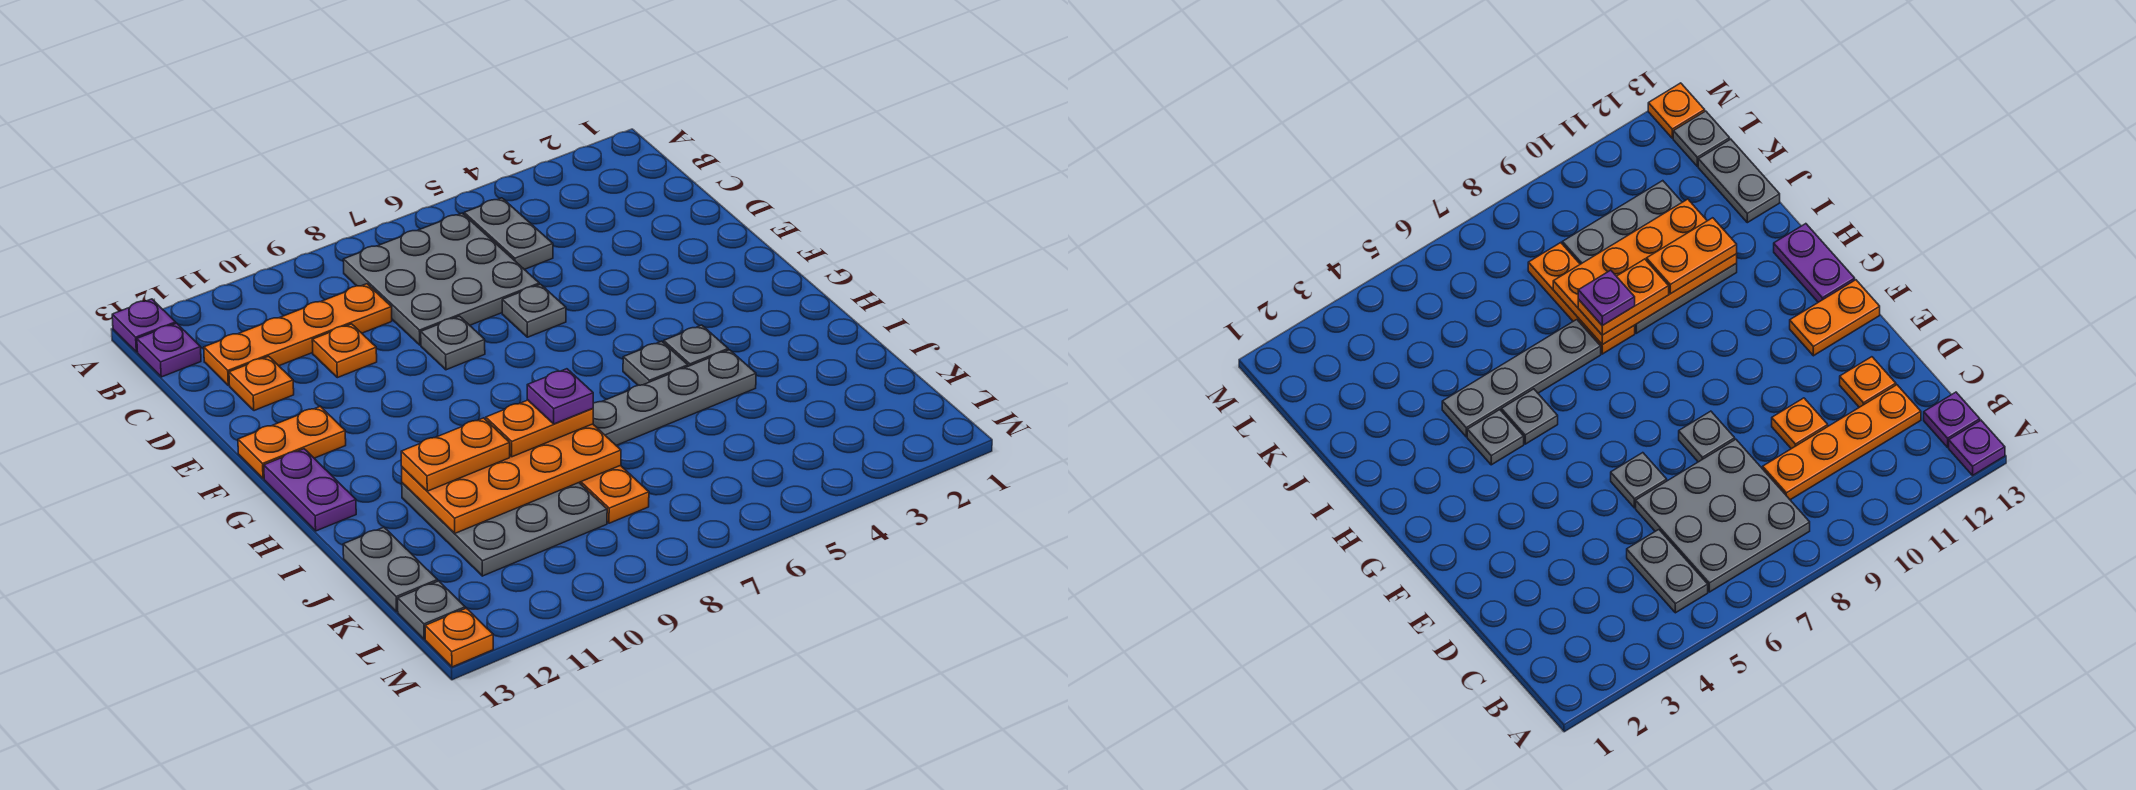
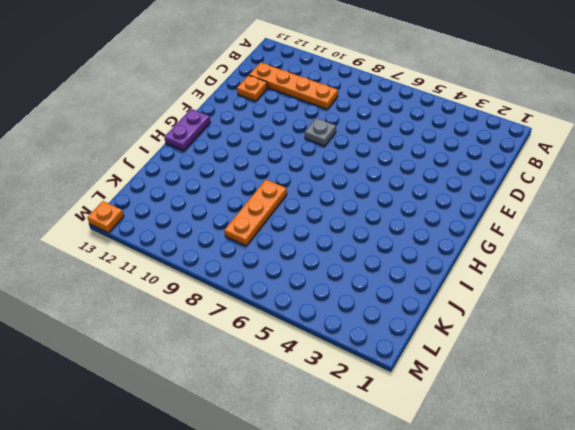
none -> purple plate A13 level 1
none -> grey plate B5:C5 level 1
none -> grey plate B6:D8 level 1

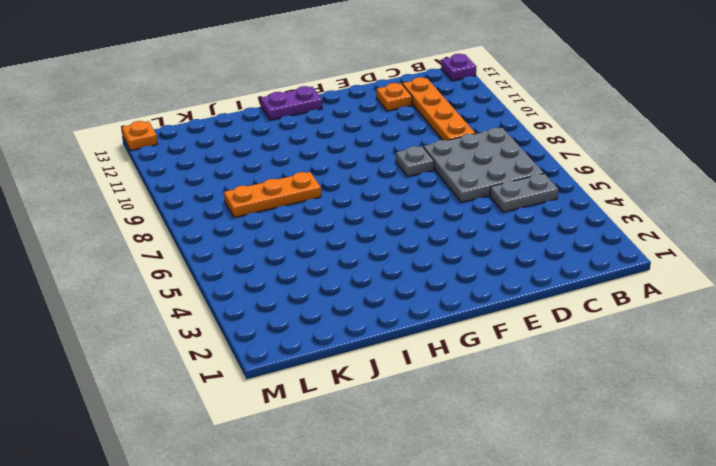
none -> purple plate B13 level 1
none -> orange plate D10 level 1
none -> grey plate E6 level 1

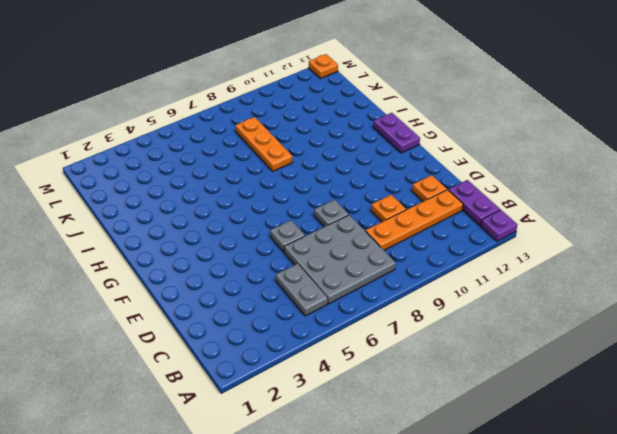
purple plate B13:C13 level 1 -> purple plate B13 level 1
none -> orange plate F12:F13 level 1
none -> grey plate H4 level 1
none -> grey plate H5 level 1

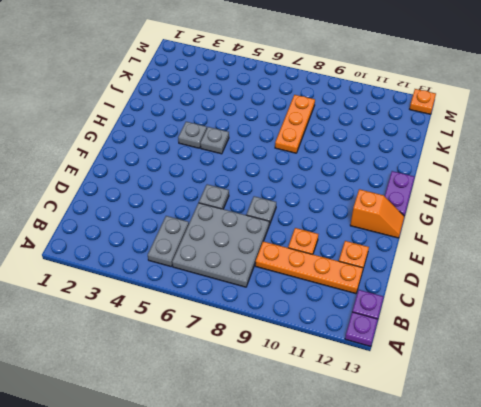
orange slope F12:F13 level 1 top 12 -> orange plate F12:F13 level 1
none -> grey plate I4:I7 level 1
none -> grey plate I9:K11 level 1
none -> grey plate J13:K13 level 1

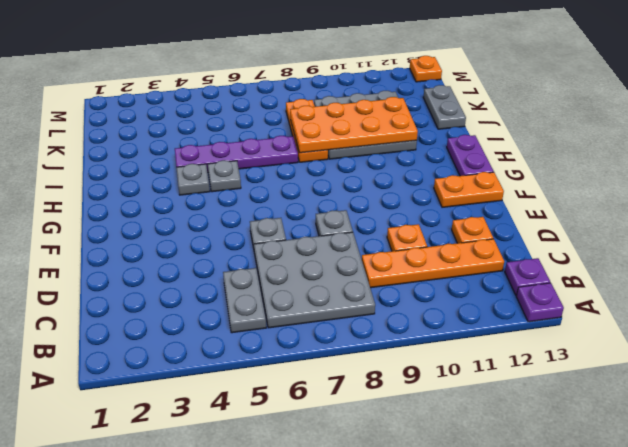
purple plate I4:I7 level 1 -> grey plate I4:I7 level 1
none -> grey plate L13 level 1
none -> orange plate I8:I9 level 3
none -> orange plate I10:I11 level 3

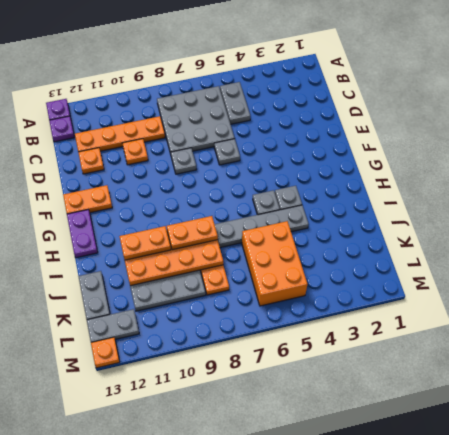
orange brick J5:L6 level 1 -> none
grey plate L12:L13 level 1 -> grey plate L13 level 1
none -> purple plate I8 level 4

